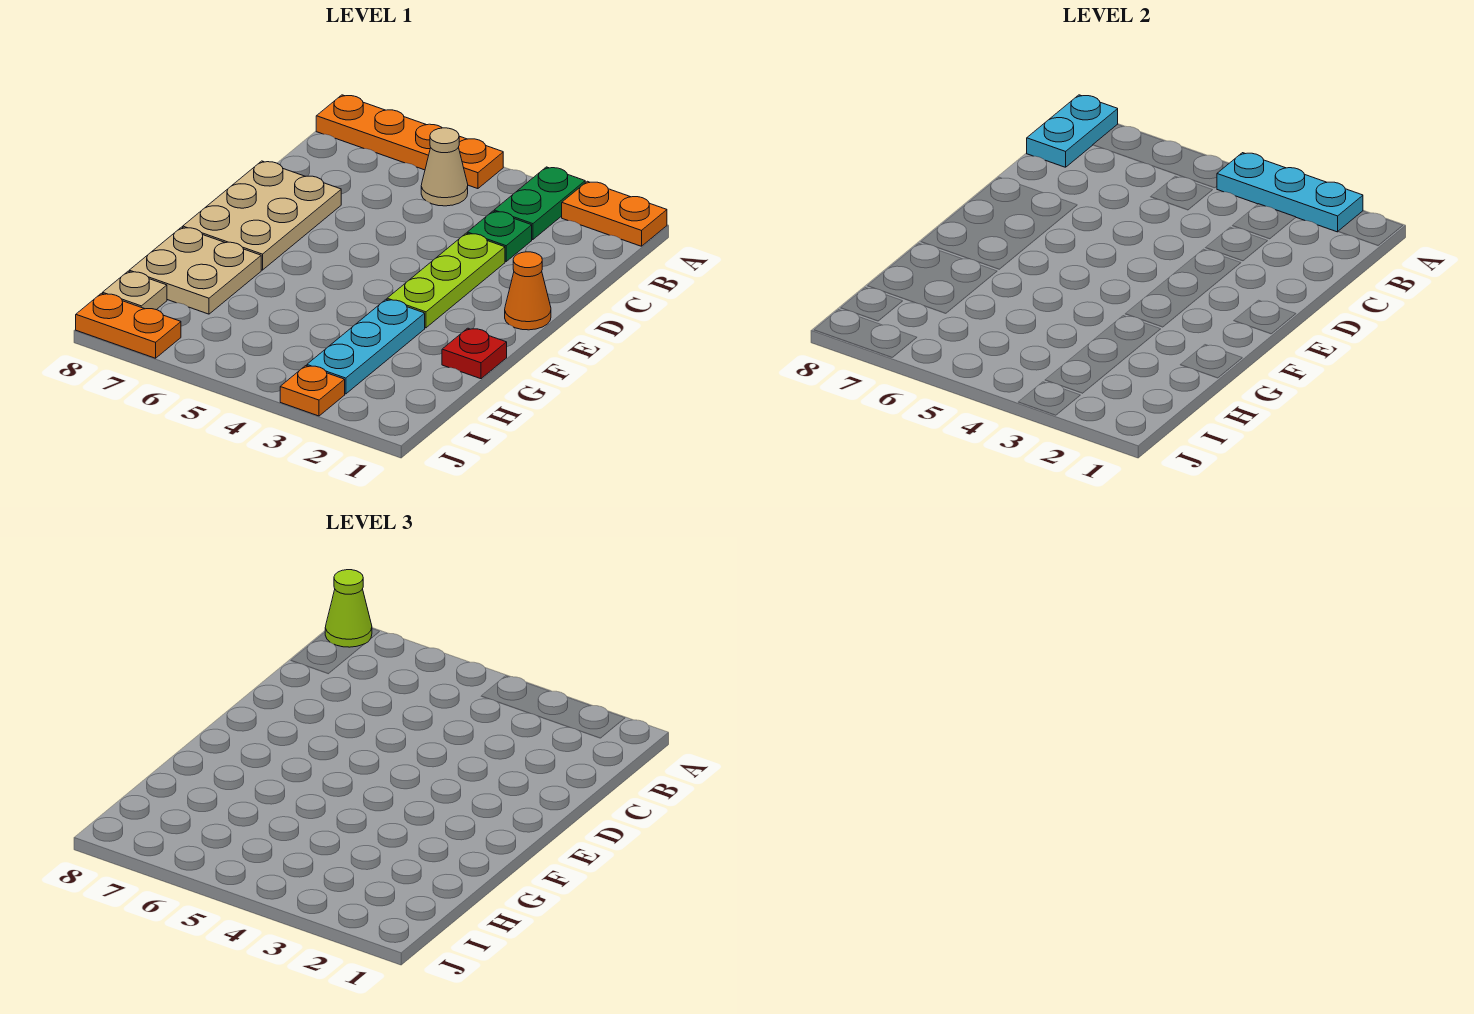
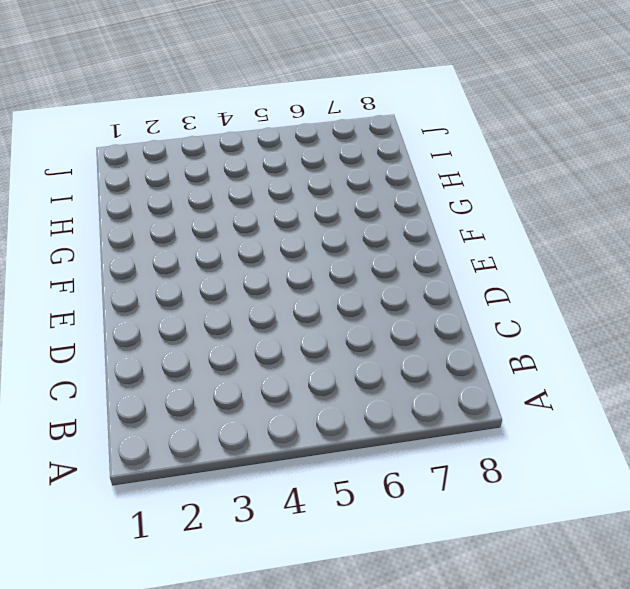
none -> orange plate A1:A2 level 1
none -> green plate A3:B3 level 1
none -> orange plate A5:A8 level 1

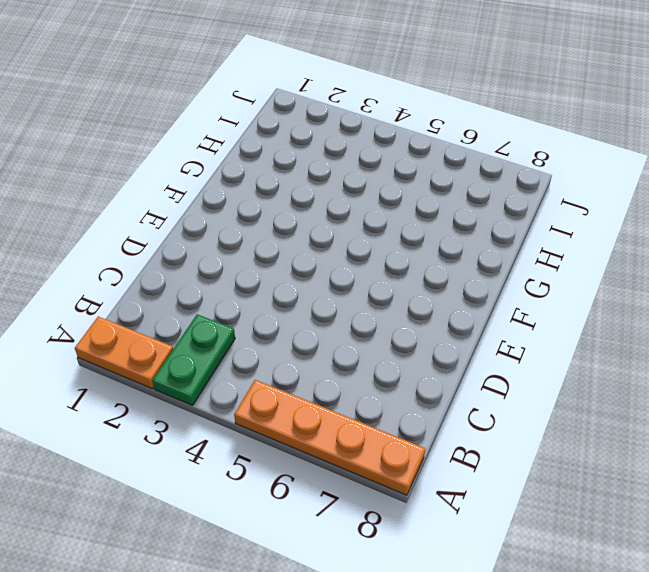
none -> tan cone B5 level 1
none -> green plate C3 level 1
none -> lime plate D3:F3 level 1

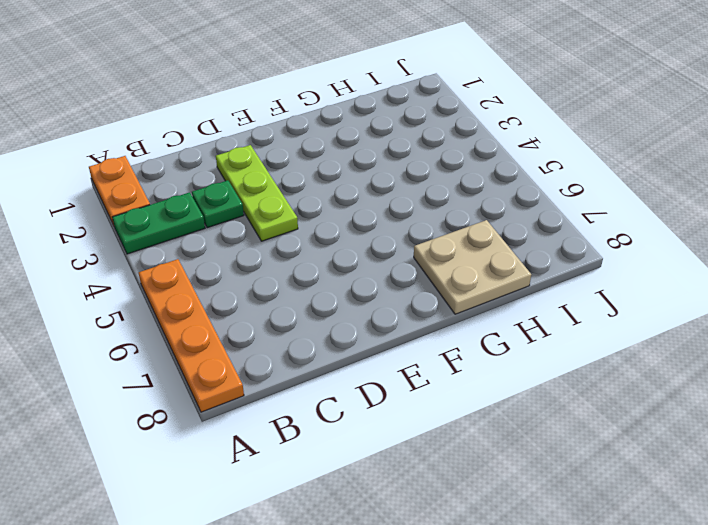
lime plate D2:D4 level 1 -> lime plate D3:F3 level 1
none -> tan cone B5 level 1
none -> tan plate D7:F8 level 1
none -> orange cone E1 level 1

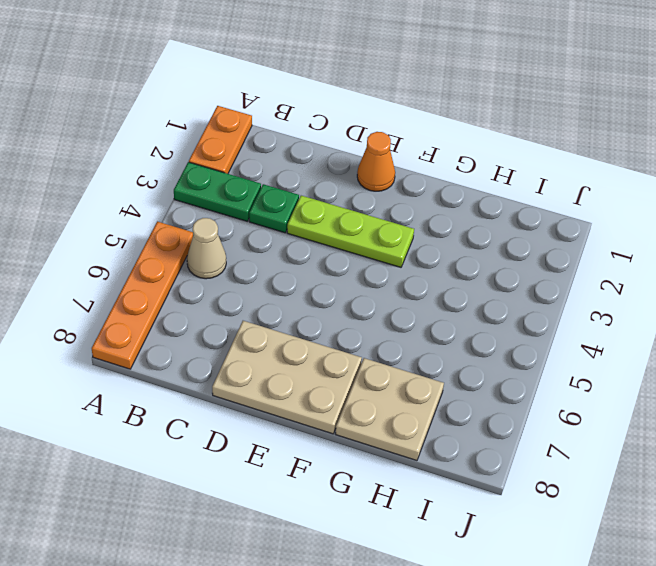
none -> red plate G1 level 1
none -> cyan plate G3:I3 level 1
none -> tan plate I8 level 1

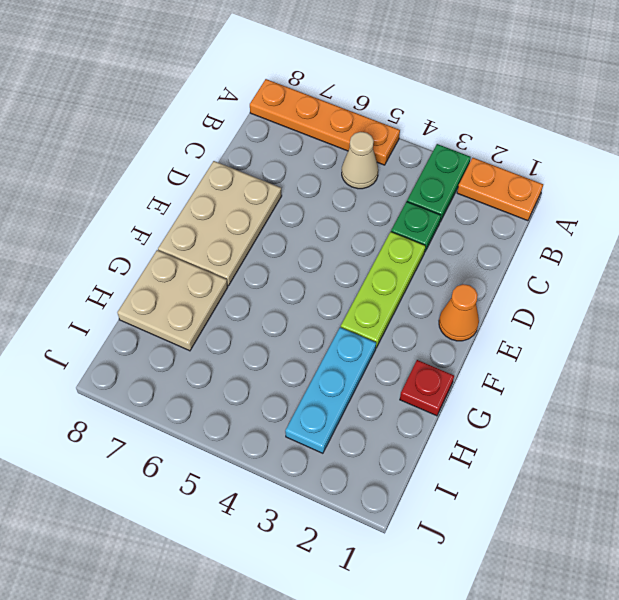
none -> tan plate I8 level 1
none -> orange plate J3 level 1
none -> orange plate J7:J8 level 1

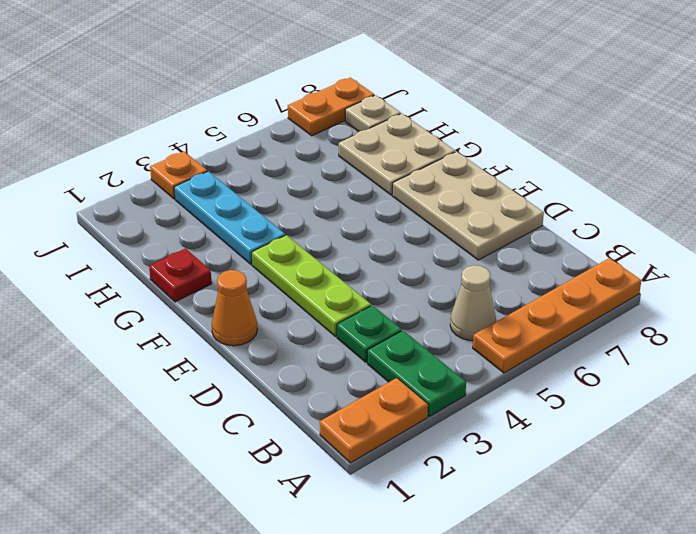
none -> cyan plate A2:A4 level 2
none -> cyan plate A8:B8 level 2
none -> lime cone A8 level 3

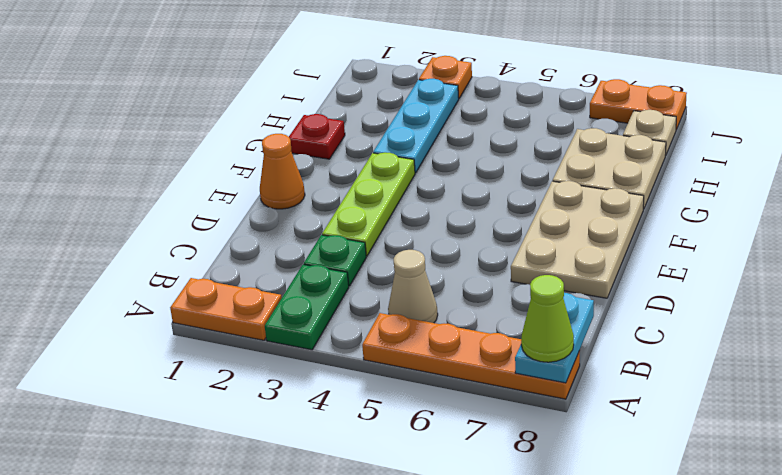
none -> cyan plate A2:A4 level 2

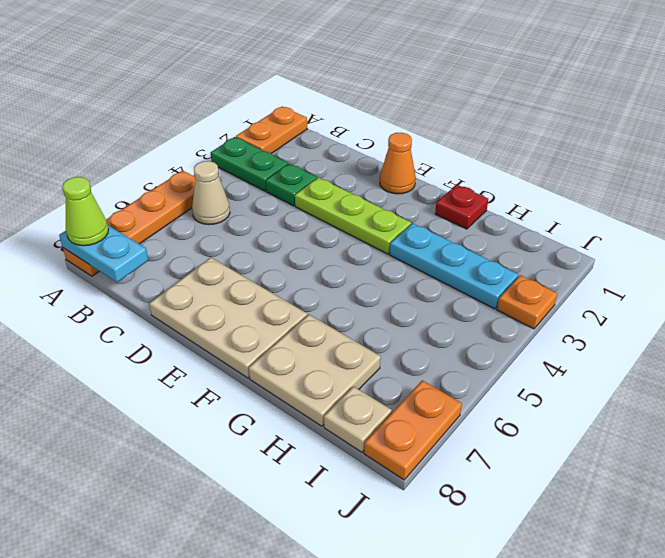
none -> cyan plate A2:A4 level 2

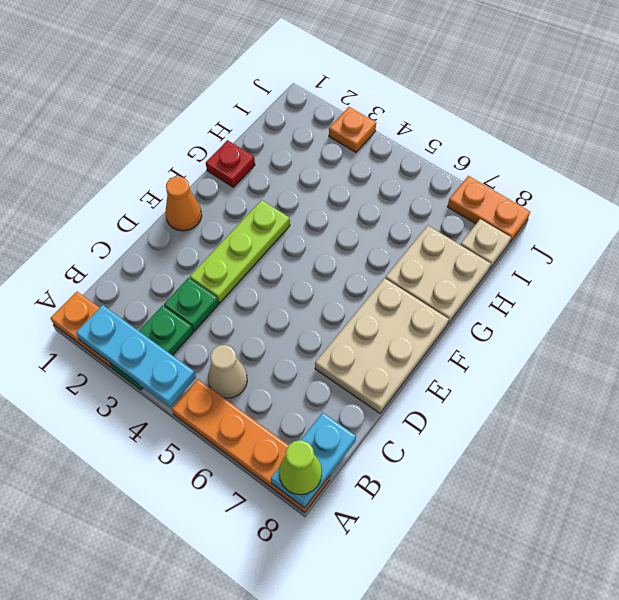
none -> cyan plate G3:I3 level 1

